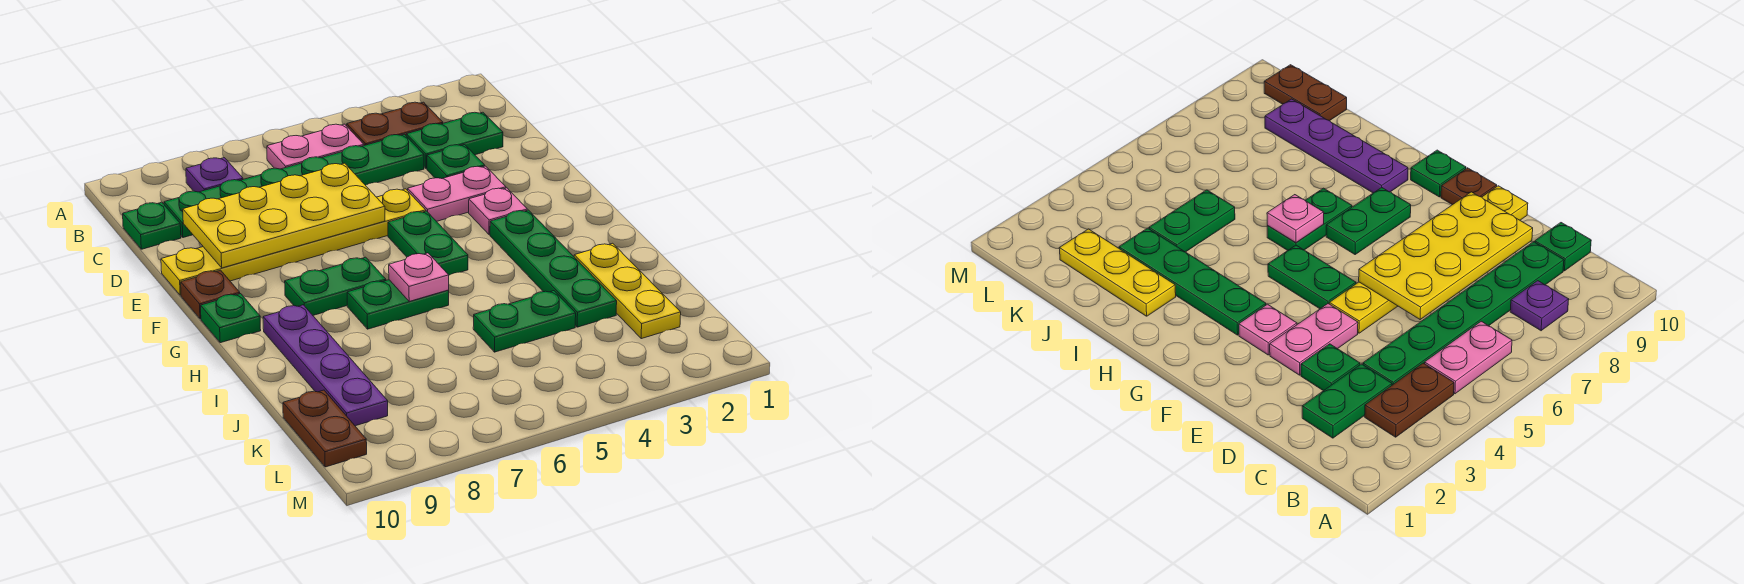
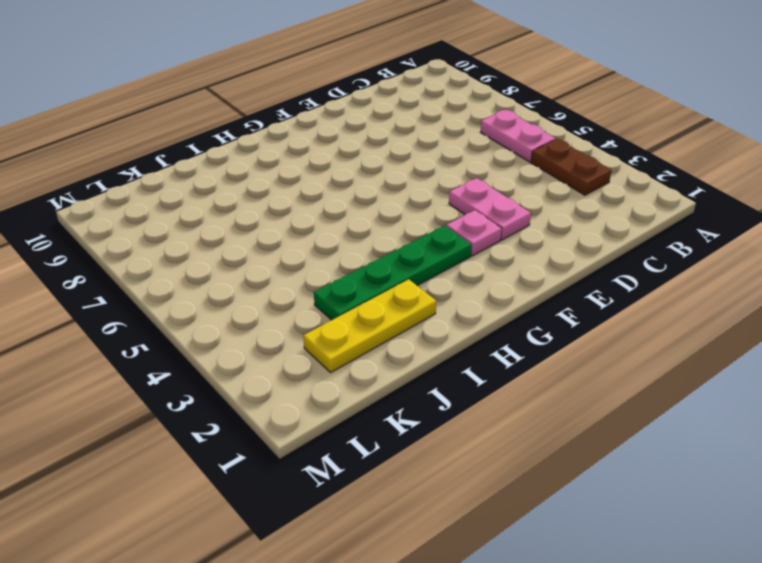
none -> purple plate B8 level 1
none -> green plate C2:C3 level 1
none -> green plate C4:C9 level 1

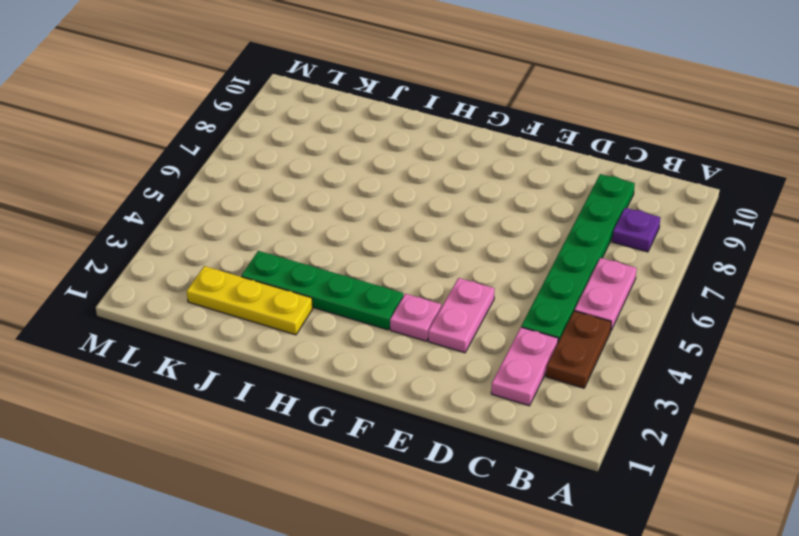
pink plate C2:C3 level 1 -> green plate C2:C3 level 1
none -> green plate C10 level 1
none -> green plate D3 level 1
none -> yellow plate E5:E10 level 1

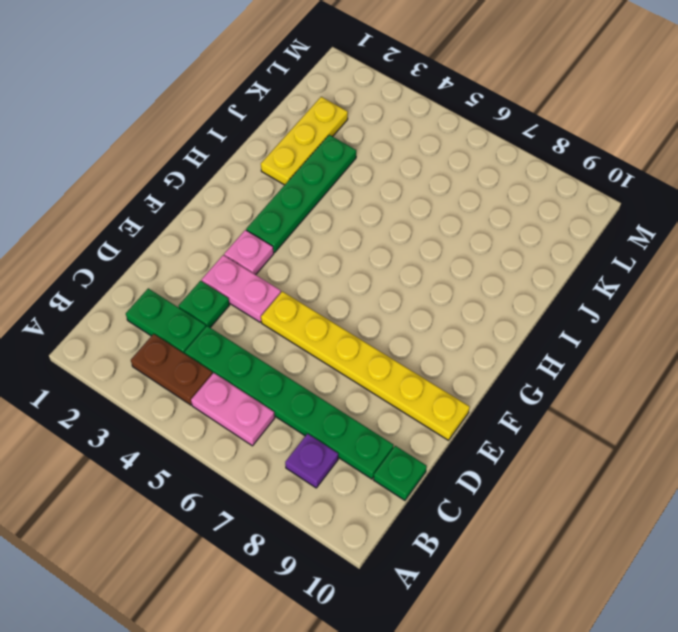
none -> green plate F5:G5 level 1
none -> brown plate F10 level 1
none -> green plate G7:G8 level 1

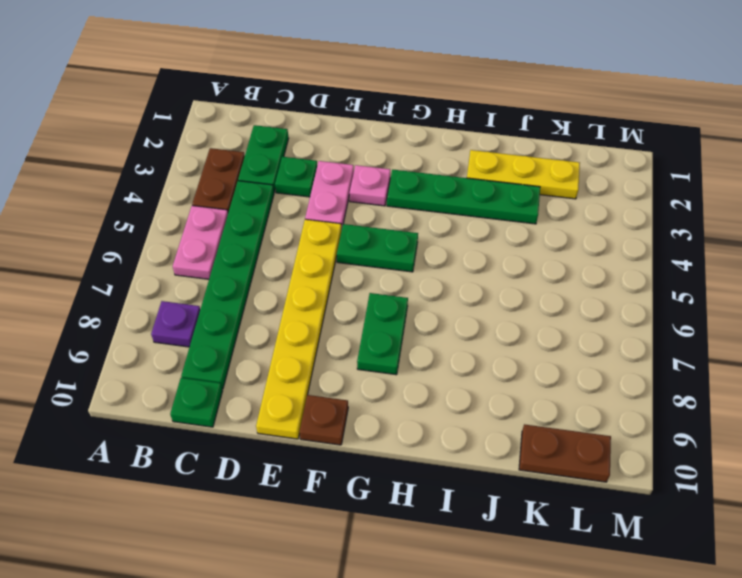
none -> green plate G10 level 1
none -> green plate H6:H7 level 1
none -> purple plate H9:K9 level 1

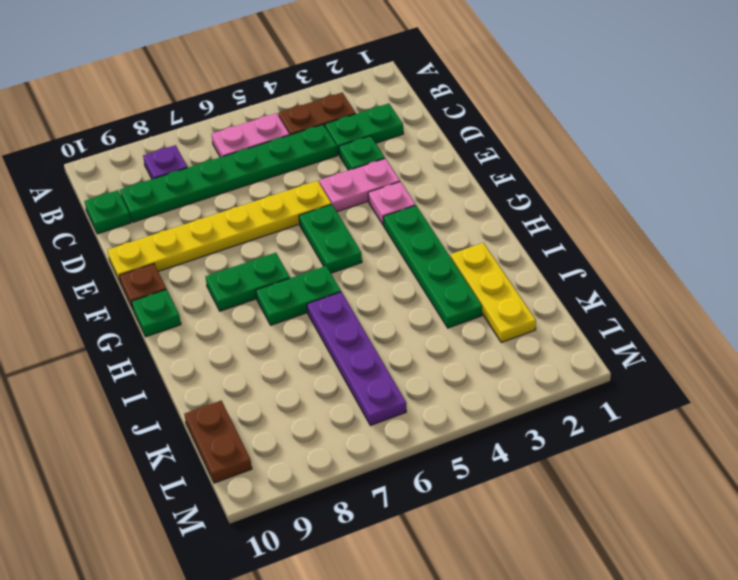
purple plate I6:L6 level 1 -> purple plate H9:K9 level 1
none -> green plate J4:J5 level 1
none -> yellow plate D6:E9 level 2
none -> pink plate H6 level 2

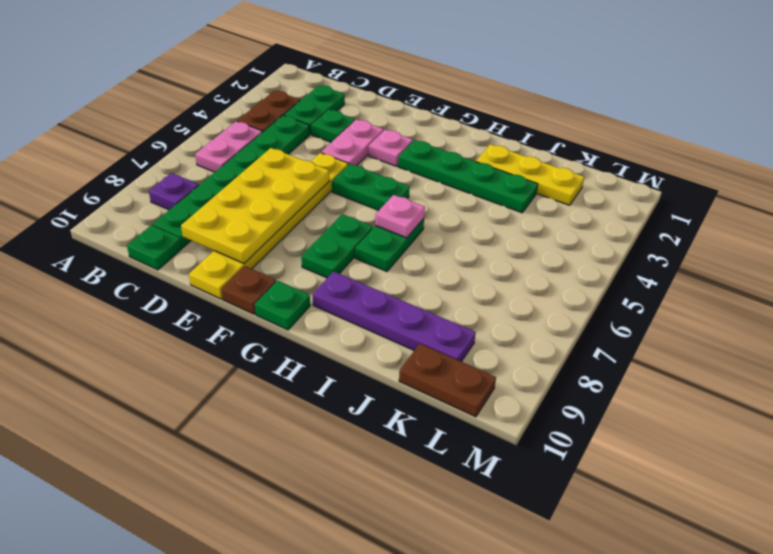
none -> green plate J4:J5 level 1

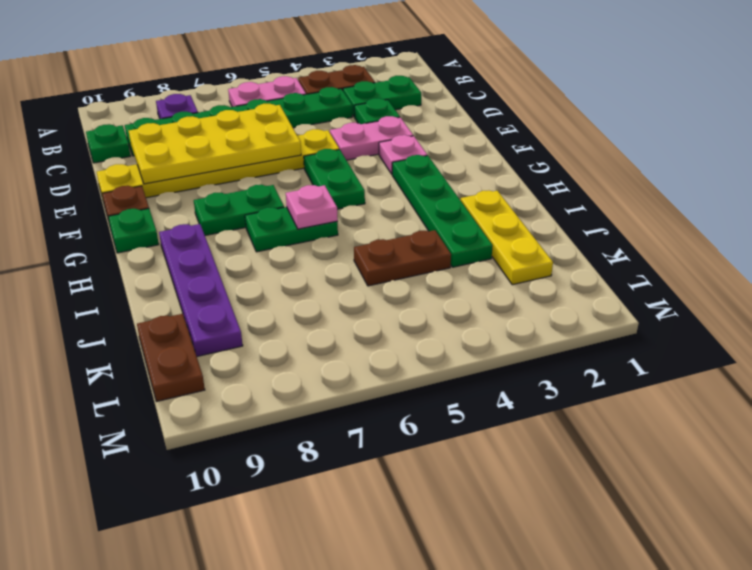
brown plate J4:J5 level 1 -> green plate J4:J5 level 1

